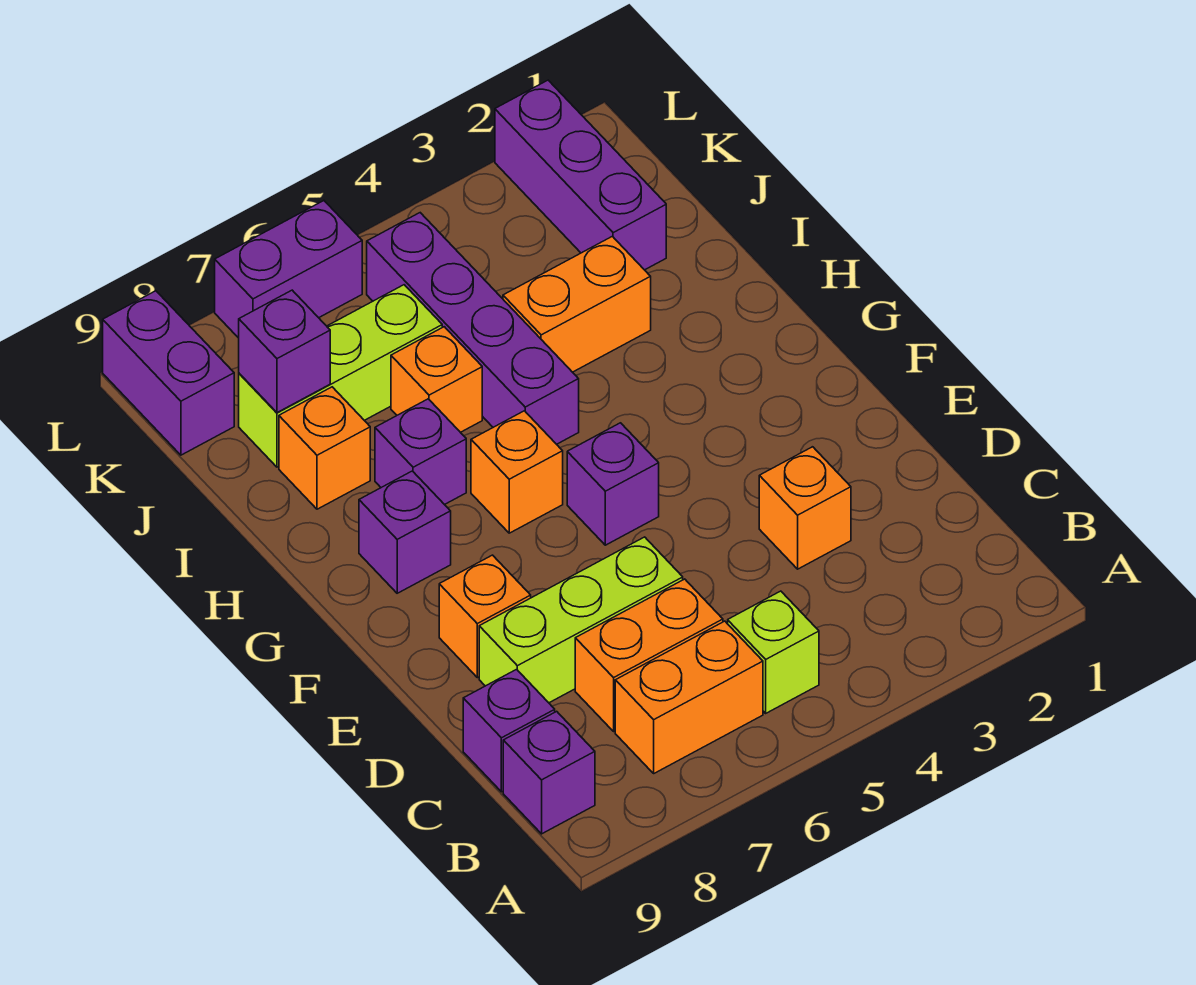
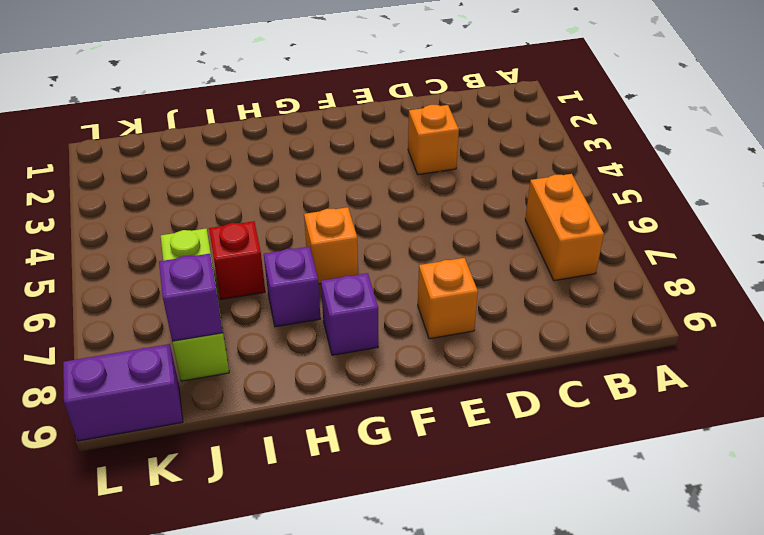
red brick I6 level 1 -> orange brick I6 level 1
none -> lime brick B5 level 1
none -> purple brick B9 level 1
none -> orange brick C6:C7 level 1

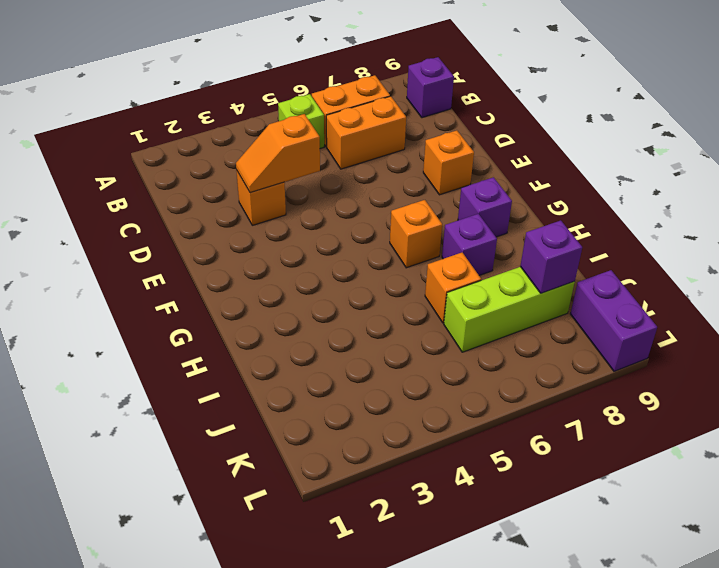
orange slope D3:D4 level 2 top 4 -> none
none -> purple brick C9 level 1
none -> lime brick D6:D8 level 1
none -> purple brick F5 level 1

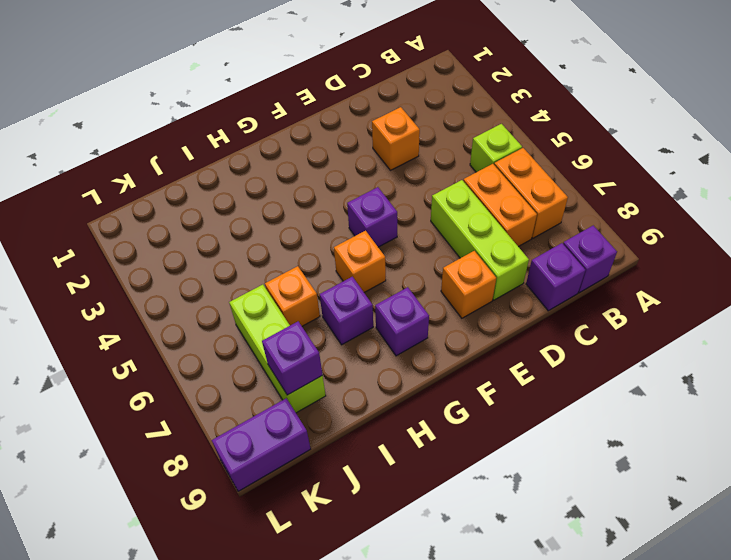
none -> purple brick H5:K5 level 1
none -> orange brick I3:I4 level 1
none -> orange brick I8 level 1

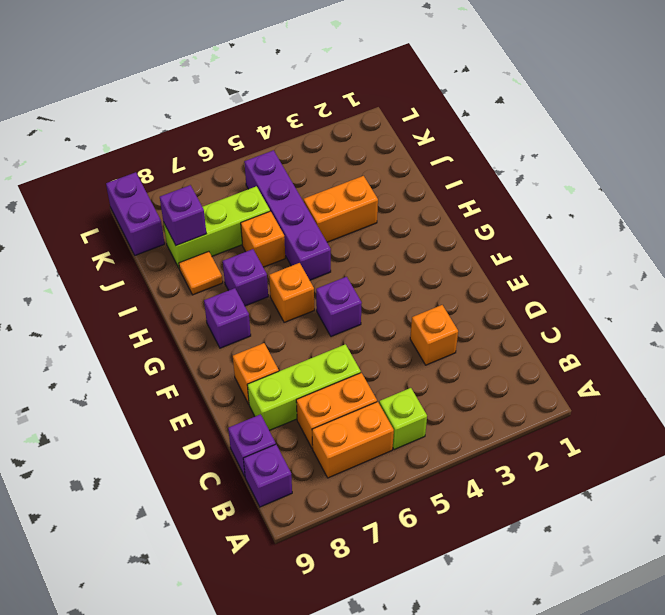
orange tile I8 level 1 -> orange brick I8 level 1
none -> purple brick J2:L2 level 1
none -> purple brick L6:L7 level 1

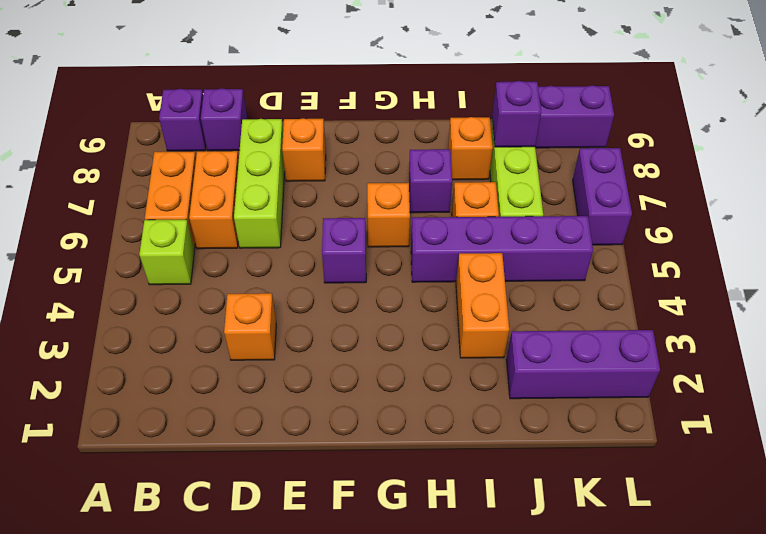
none -> purple brick G8 level 1

